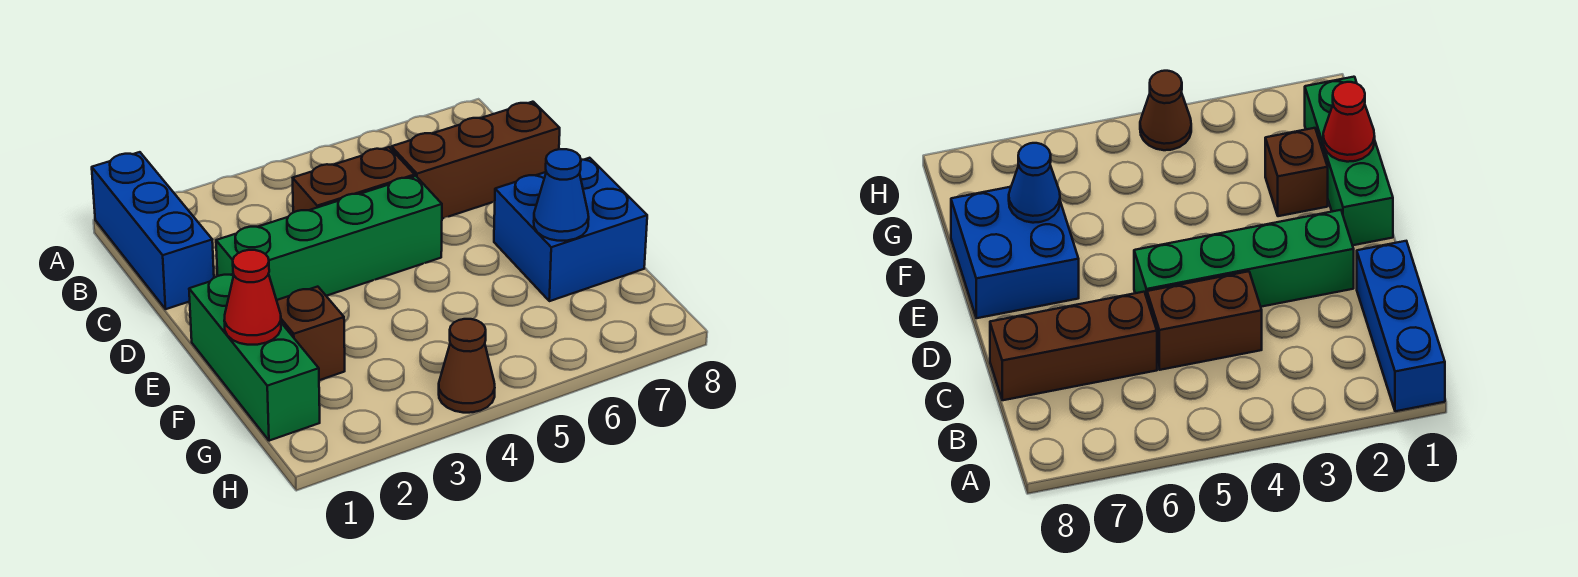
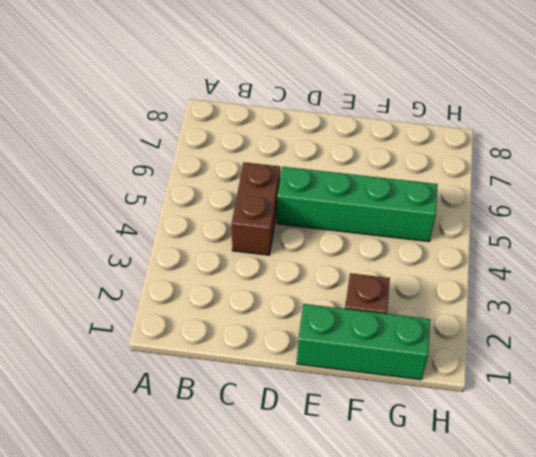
green brick D5:G5 level 1 -> green brick D2:D5 level 1
none -> blue brick A1:C1 level 1
none -> brown brick C6:C8 level 1

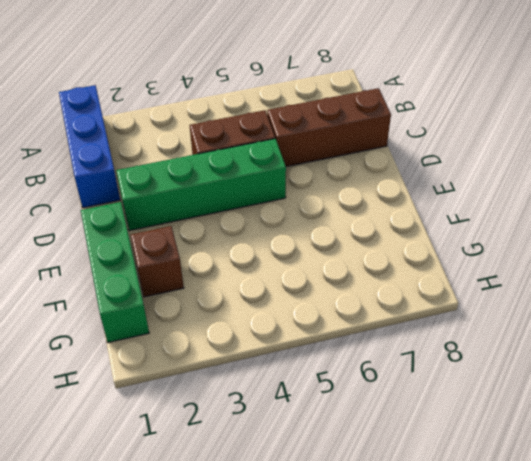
none -> blue brick E7:F8 level 1
none -> brown cone H4 level 1

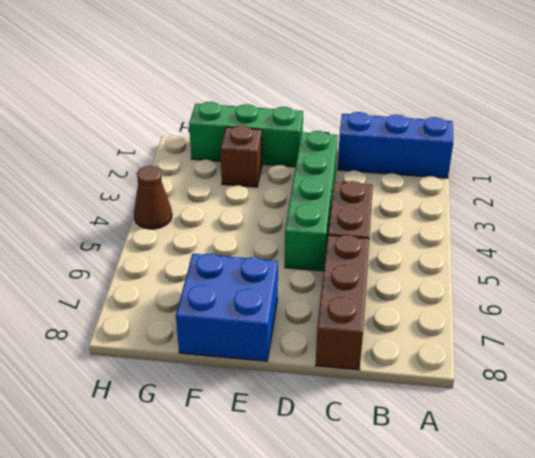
none -> red cone F1 level 2
none -> blue cone F7 level 2

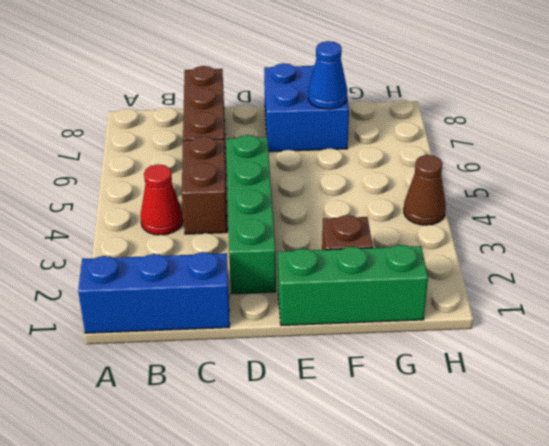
red cone B4 level 1 -> red cone F1 level 2

